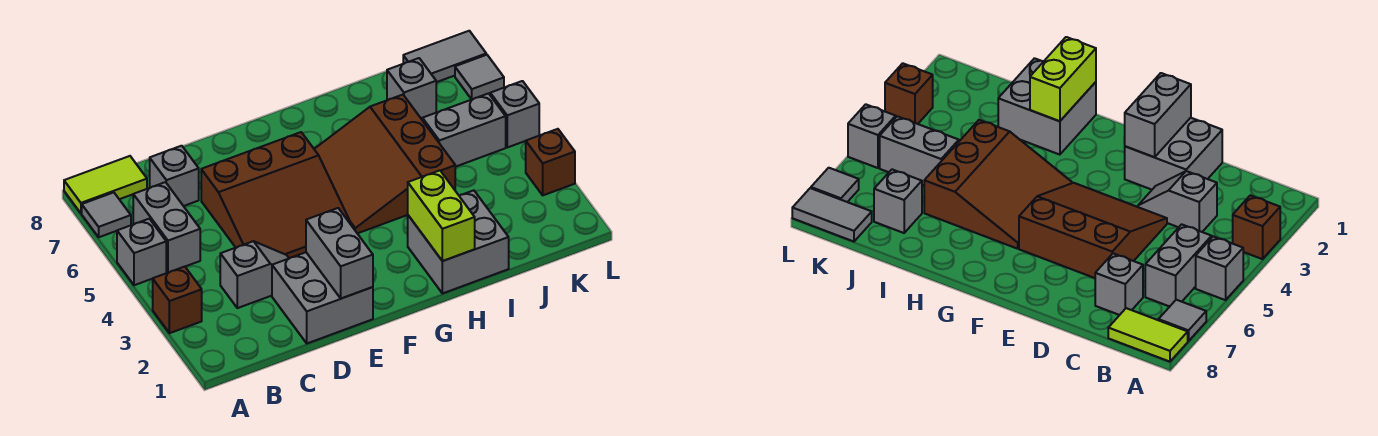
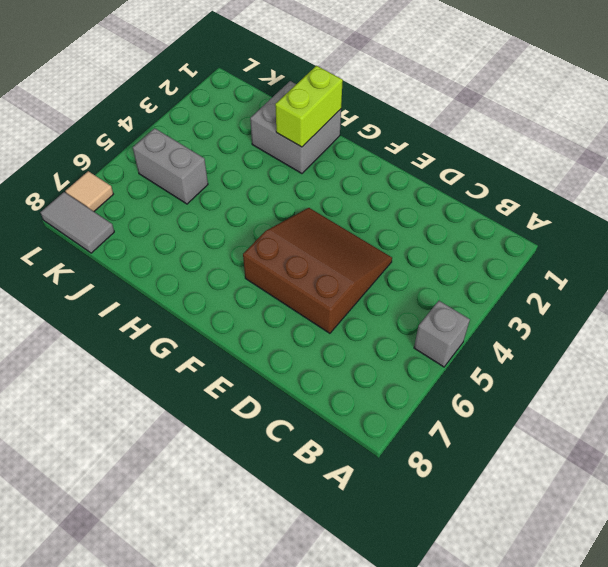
tan tile L7 level 1 -> grey tile L7 level 1
none -> brown brick A3 level 1
none -> grey tile A7 level 1
none -> lime tile A8:B8 level 1

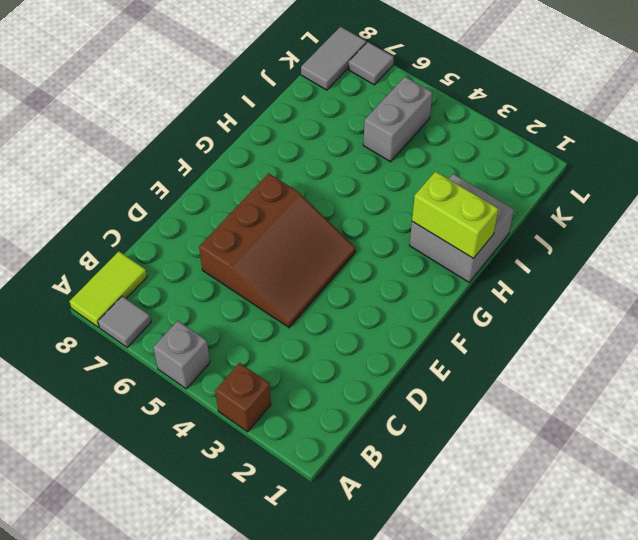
none -> grey brick B5:B6 level 1
none -> grey slope C3:D3 level 1 top C
none -> grey brick C7 level 1

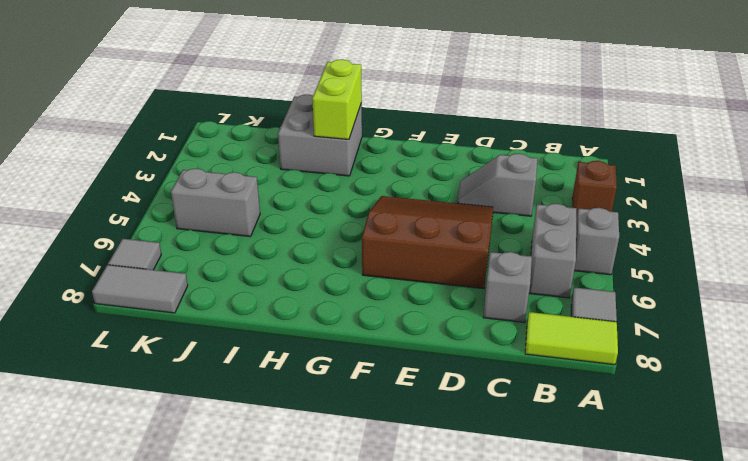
none -> grey brick D1:E2 level 1
none -> brown slope G4:I6 level 1 top I
none -> grey brick J7 level 1

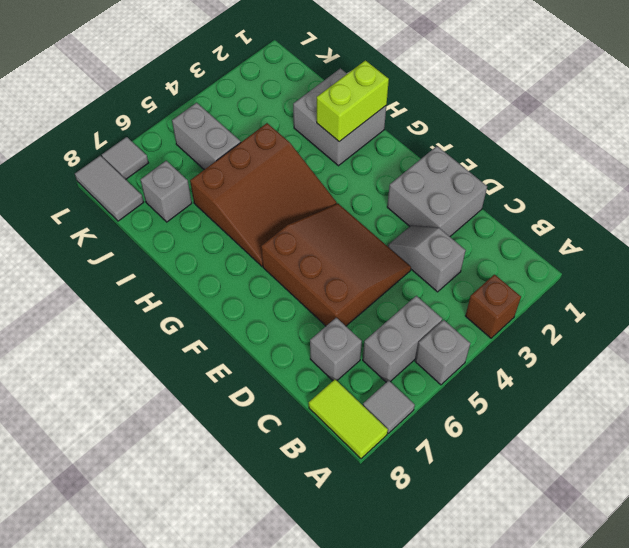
none -> brown brick L3 level 1
none -> grey brick L5 level 1
none -> grey brick E1:E2 level 2

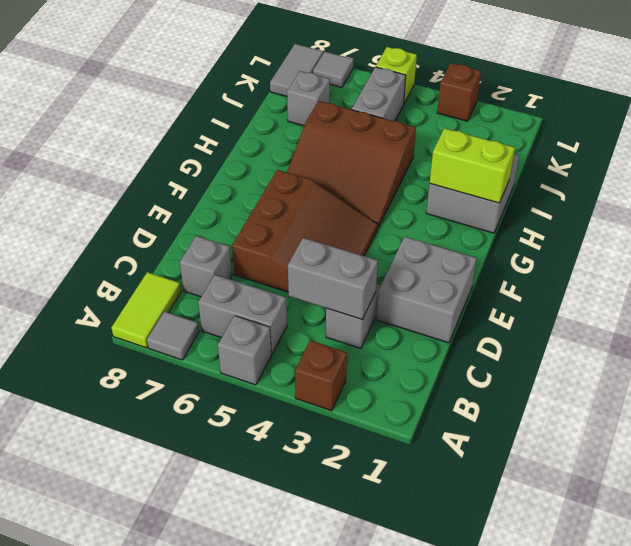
grey brick C3:C4 level 2 -> grey brick E1:E2 level 2
lime brick L5 level 1 -> grey brick L5 level 1

